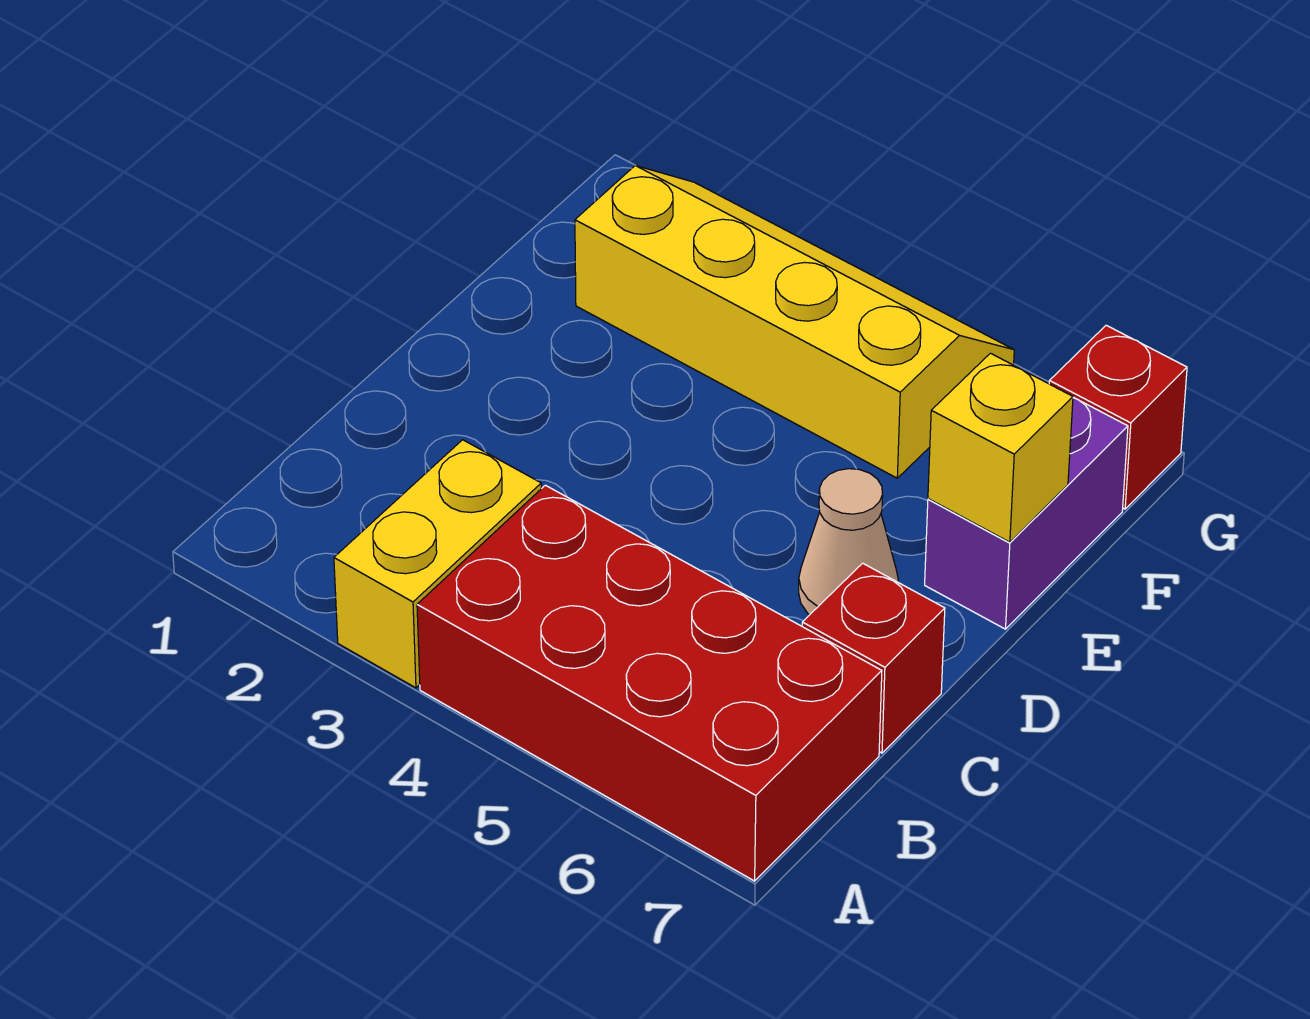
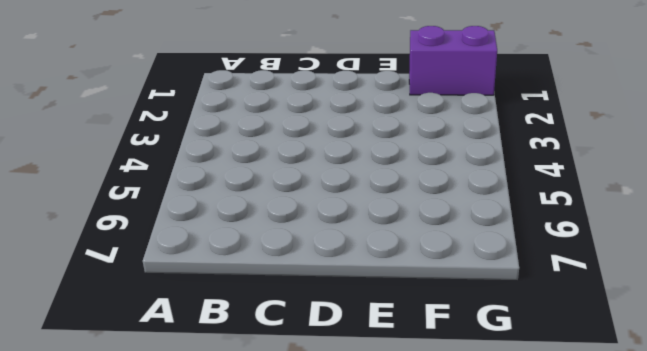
purple brick F1:G1 level 1 -> purple brick E7:F7 level 1
none -> yellow brick A3:B3 level 1
none -> red brick A4:B7 level 1

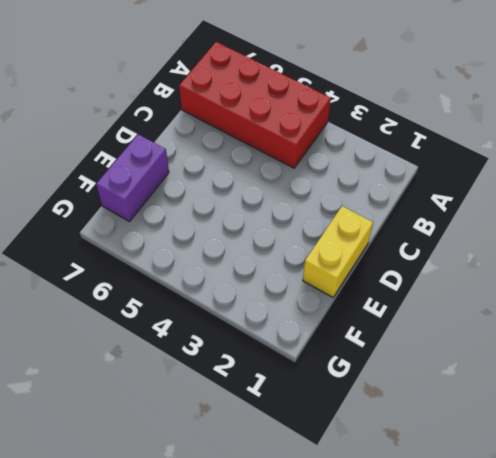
yellow brick D1:E1 level 1 -> yellow brick A3:B3 level 1
none -> red brick C7 level 1
none -> tan cone D6 level 1

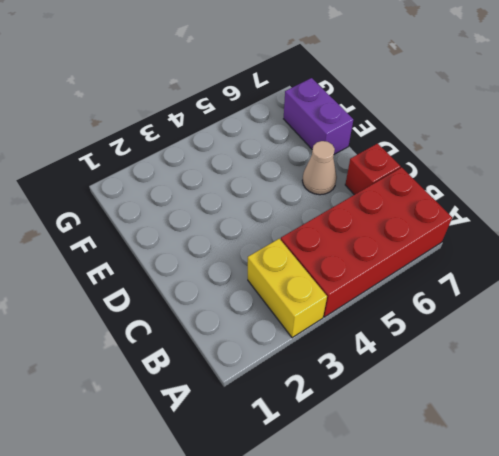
none -> yellow slope F2:G5 level 1 top F
none -> red brick G7 level 1

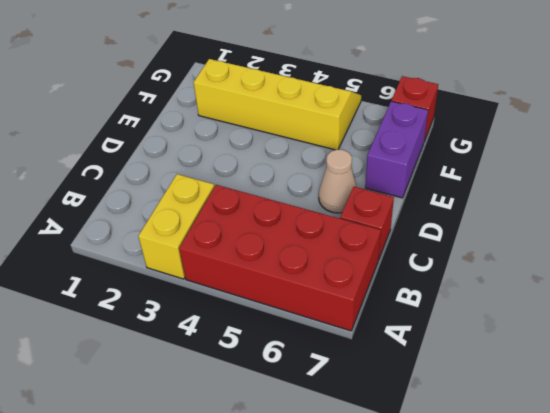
none -> yellow brick E7 level 2

